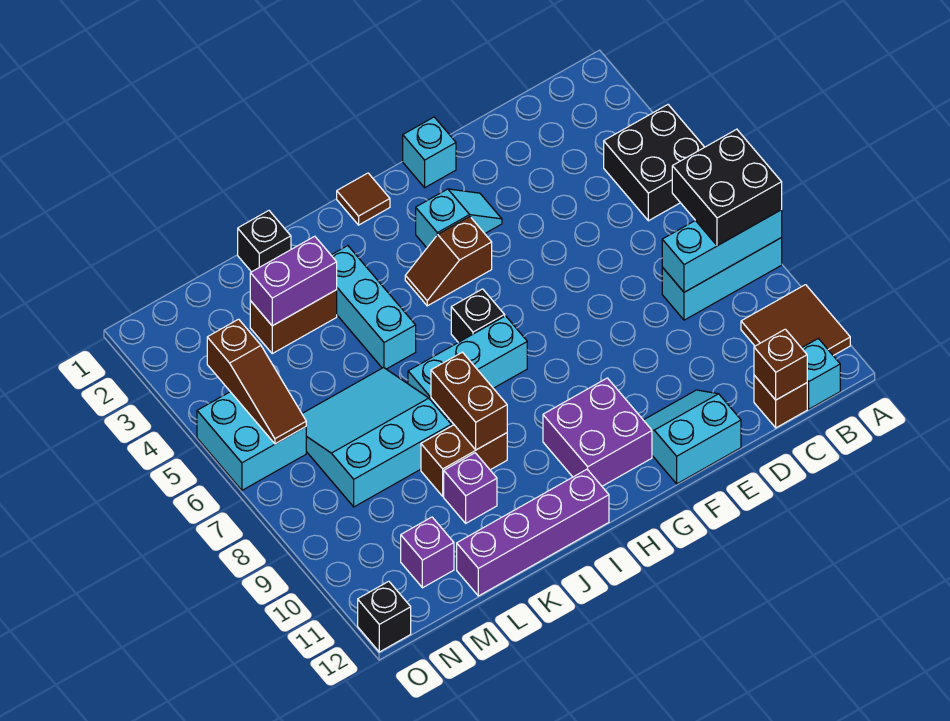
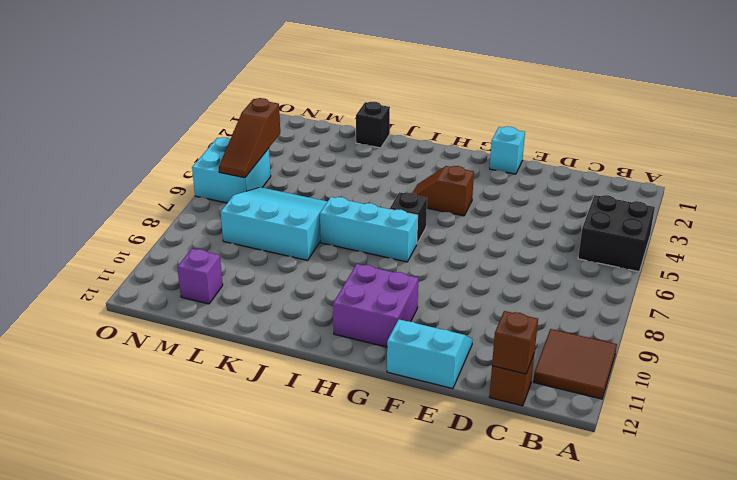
none -> cyan brick A8:C8 level 1
none -> cyan brick B12 level 1
none -> cyan slope F3:G3 level 1 top G

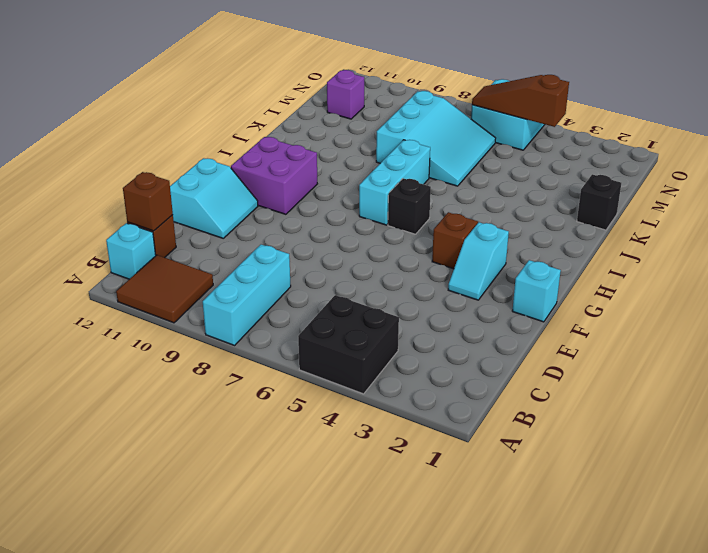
none -> brown tile H1 level 1
none -> purple brick I12:L12 level 1
none -> cyan brick J3:J5 level 1

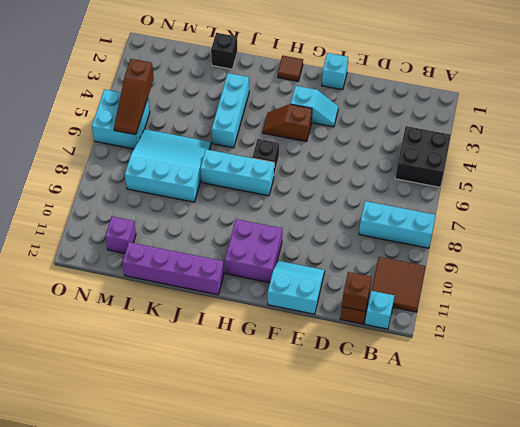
none -> brown brick J9:K9 level 1
none -> brown brick K3:L3 level 1
none -> purple brick K10 level 1

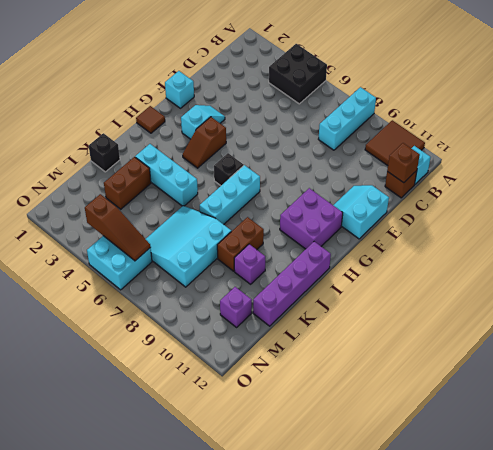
none -> black brick O12 level 1
none -> cyan brick A8:C8 level 2
none -> brown brick J8:J9 level 2

